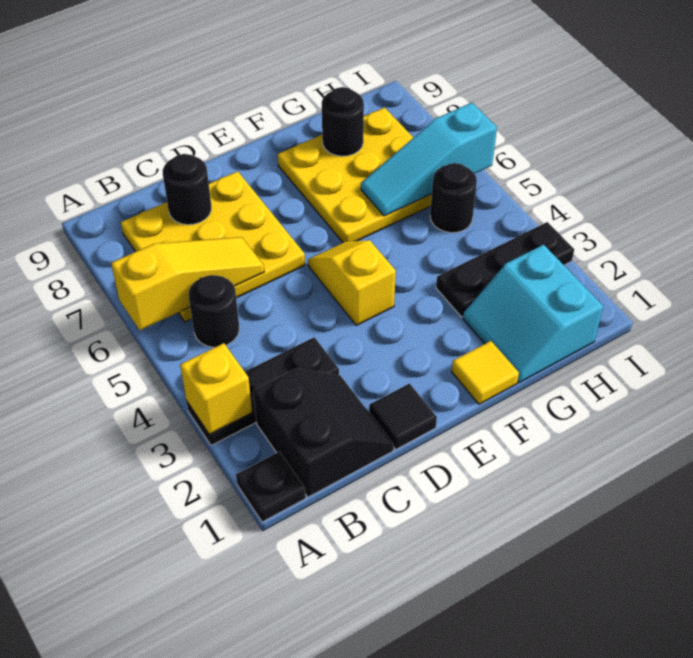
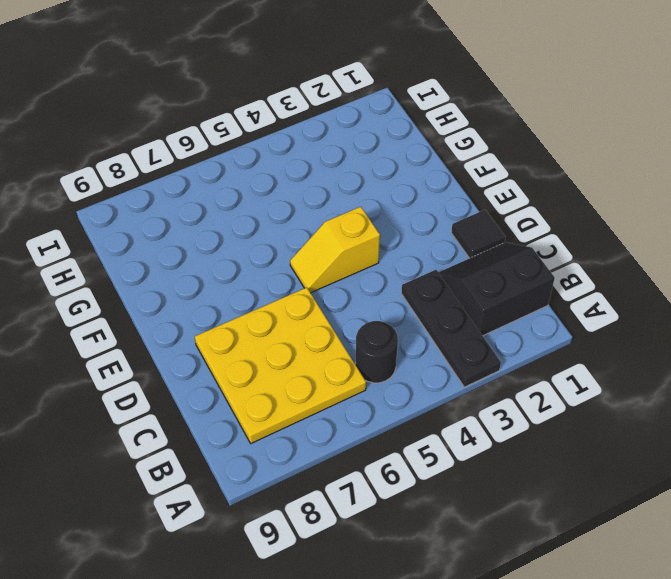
none -> black plate A1 level 1
none -> yellow tile F1 level 1
none -> yellow plate F6:H8 level 1

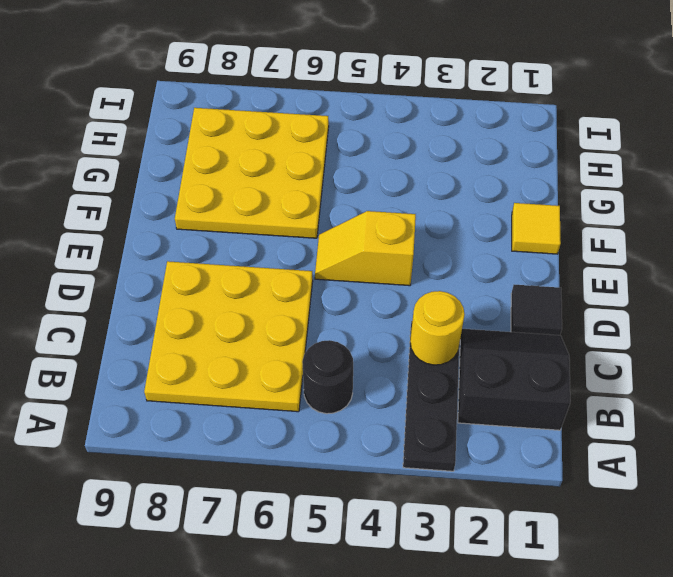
yellow round brick C3 level 2 -> none
none -> black plate A1 level 1
none -> cyan slope G1:H2 level 1 top H
none -> black plate G3:I3 level 1

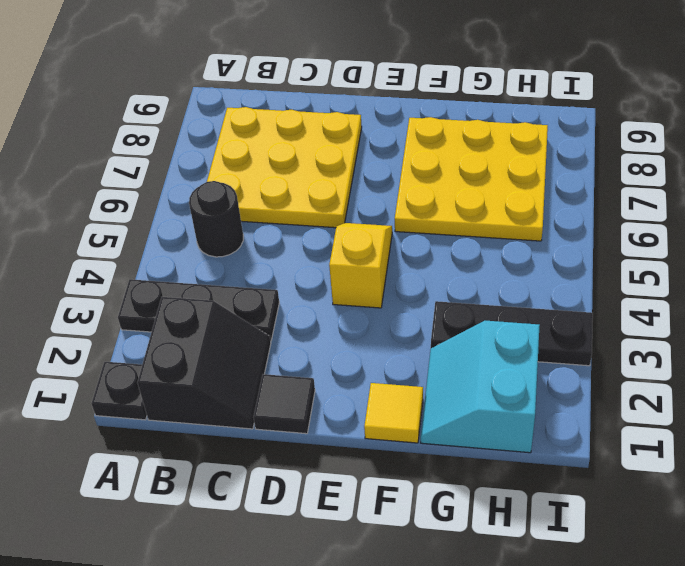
none -> black round brick H5 level 1
none -> yellow brick A3 level 2
none -> yellow slope A6:C6 level 2 top A

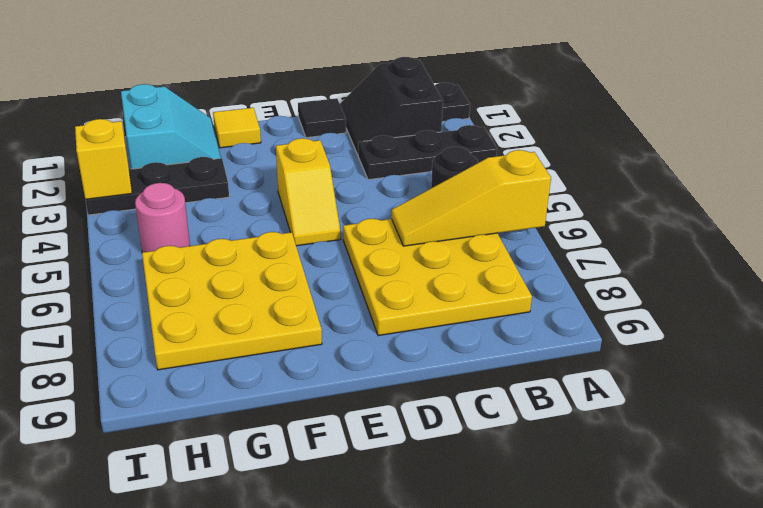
pink round brick H5 level 1 -> black round brick H5 level 1
yellow brick I3 level 2 -> yellow brick A3 level 2
none -> black round brick C8 level 2
none -> cyan slope G6:I6 level 2 top I
none -> black round brick G8 level 2

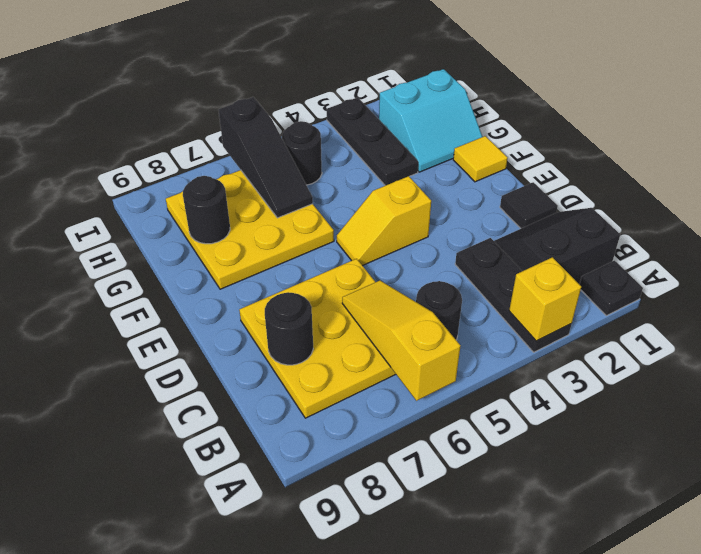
black slope G6:I6 level 2 top I -> cyan slope G6:I6 level 2 top I

